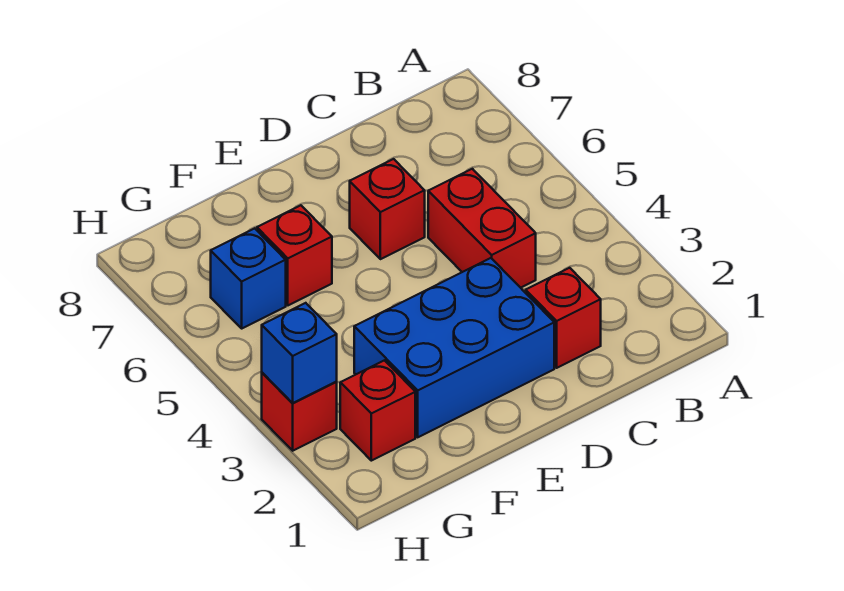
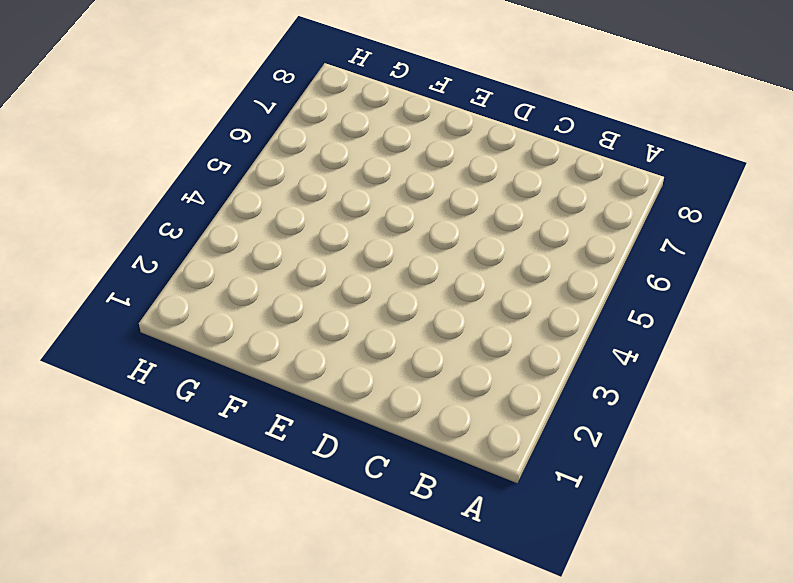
none -> red brick C2 level 1
none -> red brick C4:C5 level 1

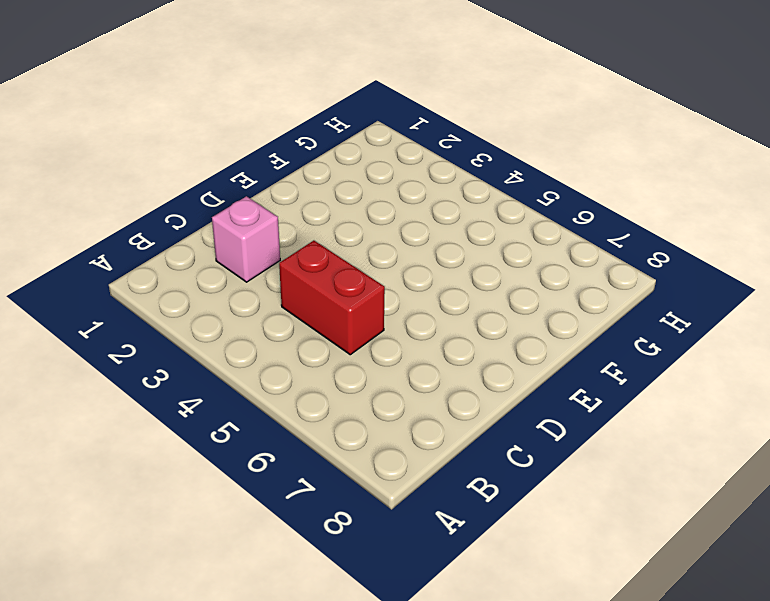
pink brick C2 level 1 -> red brick C2 level 1
none -> blue brick D2:F3 level 1
none -> red brick D6 level 1

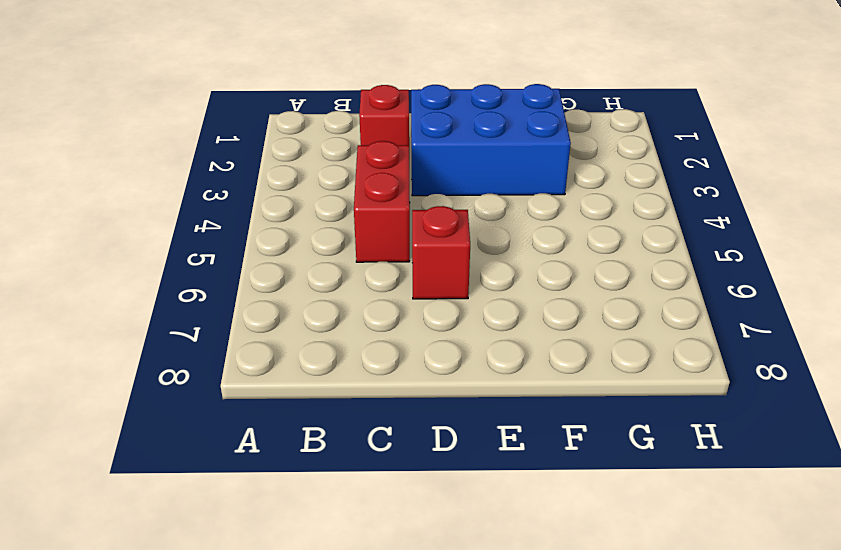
none -> red brick F6 level 1
none -> red brick G2 level 1

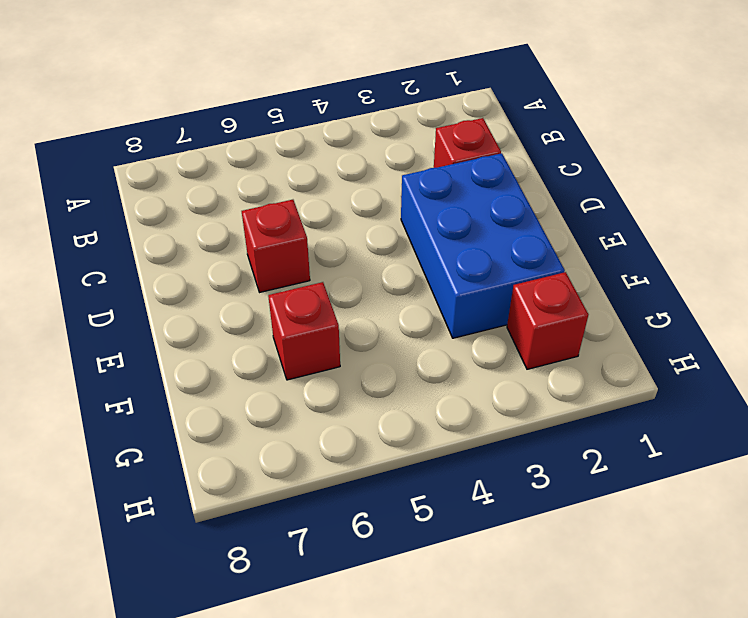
none -> red brick C4:C5 level 1
none -> blue brick G6 level 1

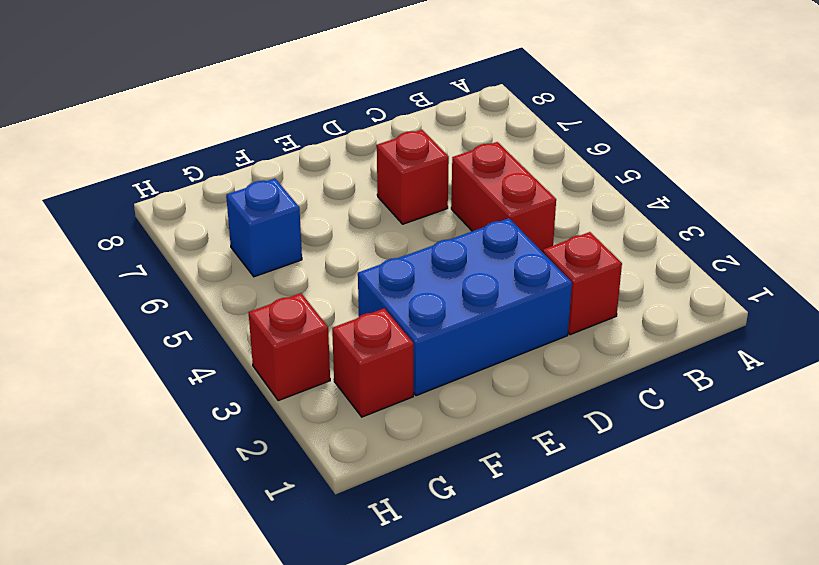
none -> red brick F6 level 1
none -> blue brick H3 level 2

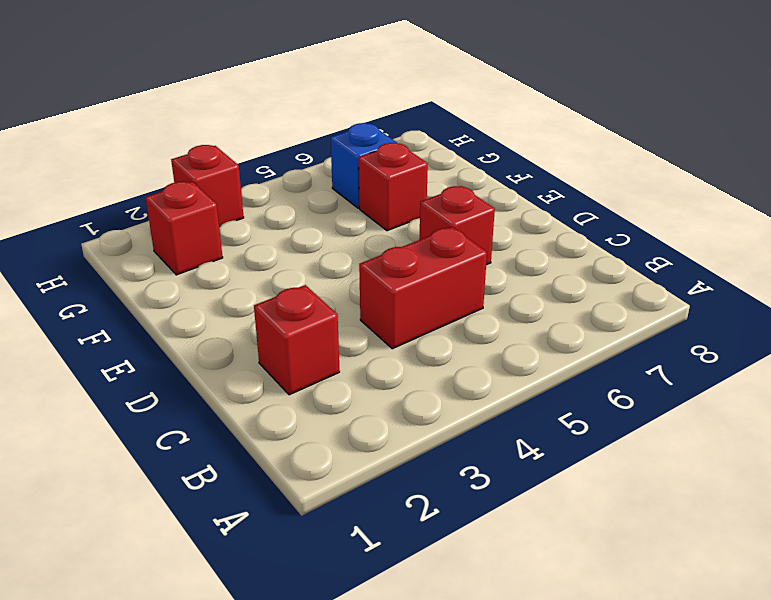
none -> blue brick D2:F3 level 1
none -> blue brick H3 level 2

